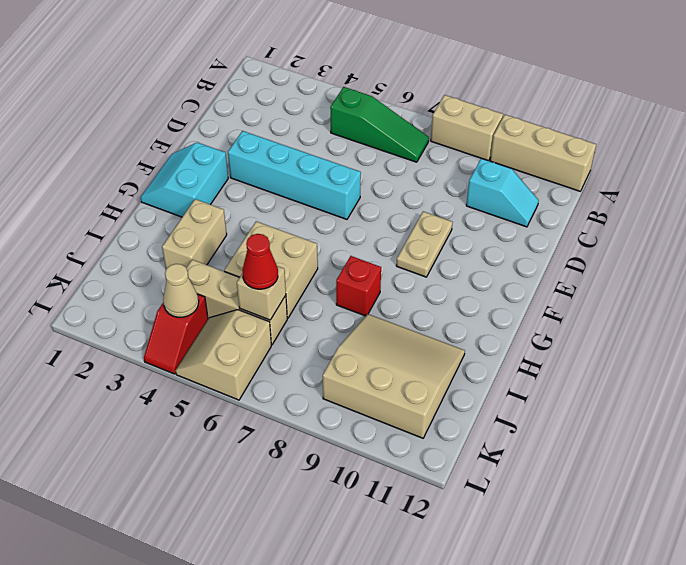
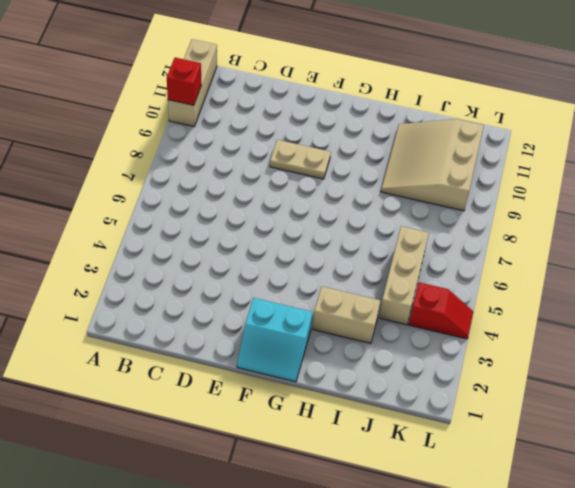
red brick A10 level 2 -> red brick H8 level 1
none -> tan brick A8:A9 level 1
none -> green slope B5:B7 level 1 top 5
none -> cyan slope C10:C11 level 1 top 10

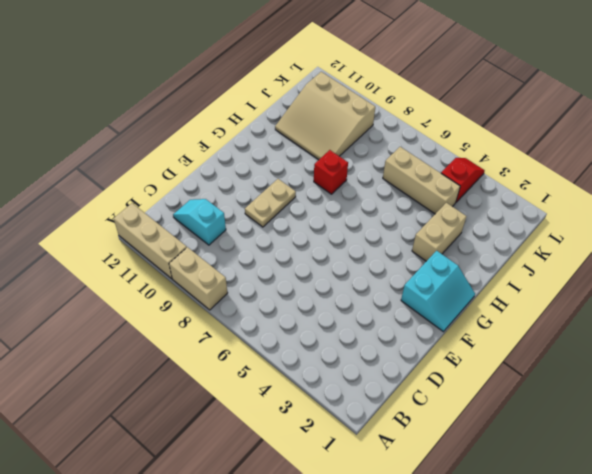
none -> green slope B5:B7 level 1 top 5
none -> cyan brick E3:E6 level 1
none -> tan brick H5:I6 level 1

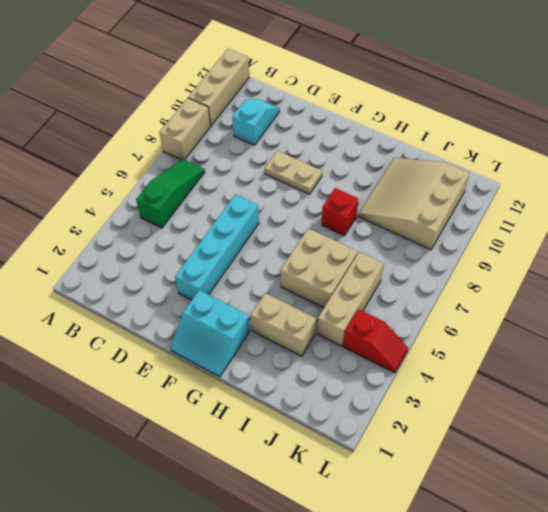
none -> tan slope K5:L6 level 1 top 6
none -> tan brick J6 level 2
none -> tan cone K4 level 2

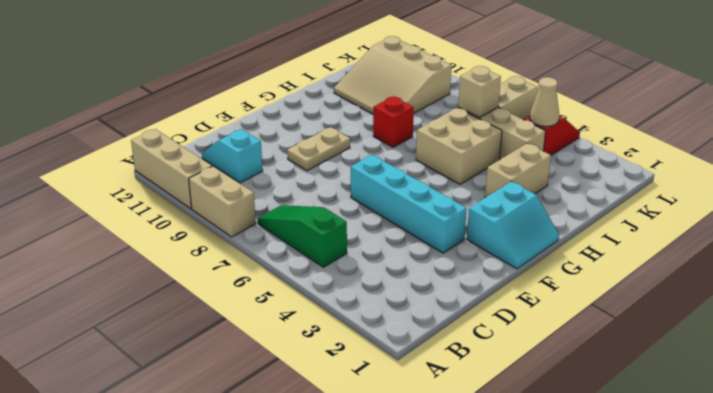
none -> red cone J6 level 3

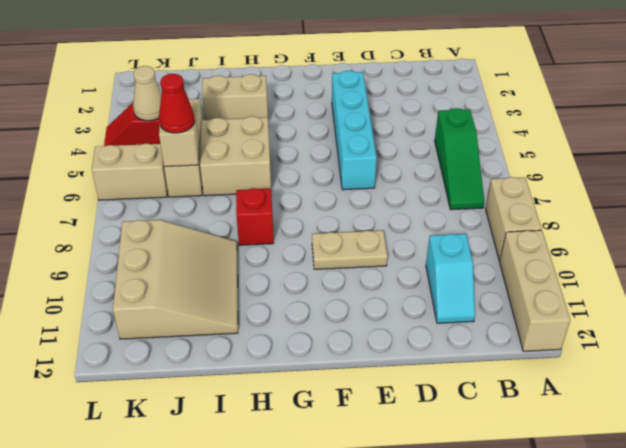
none -> cyan slope F1:G2 level 1 top 2

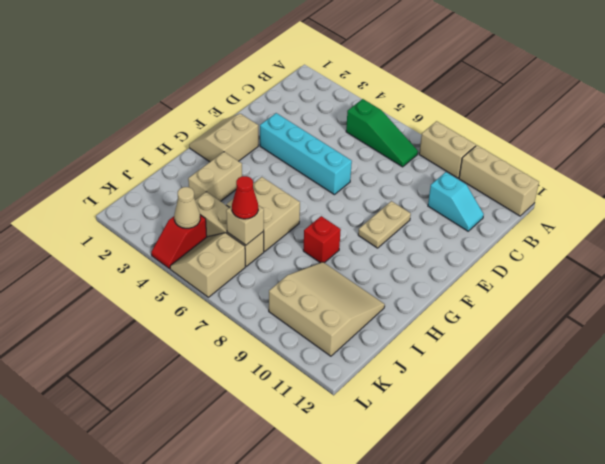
tan slope F1:G2 level 1 top 2 -> cyan slope F1:G2 level 1 top 2

